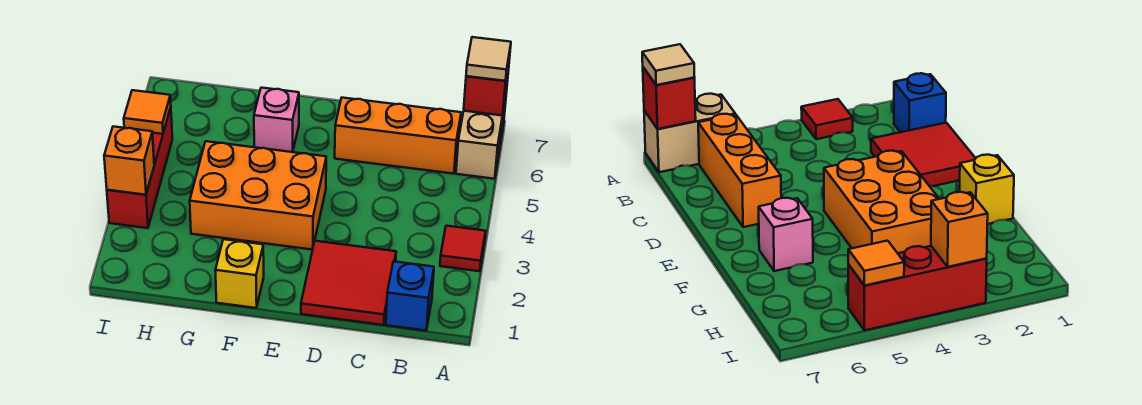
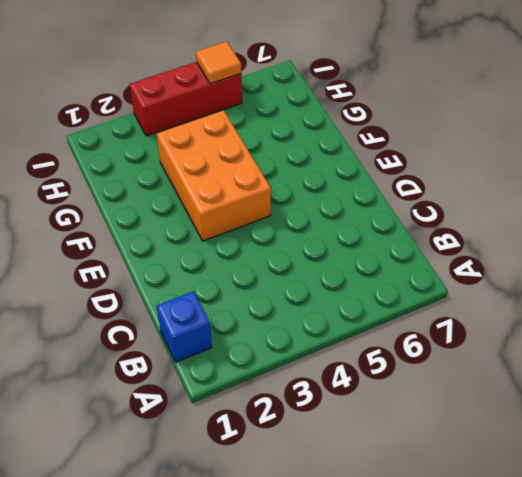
none -> red tile A3 level 1
none -> tan brick A6:A7 level 1
none -> orange brick B6:D6 level 1

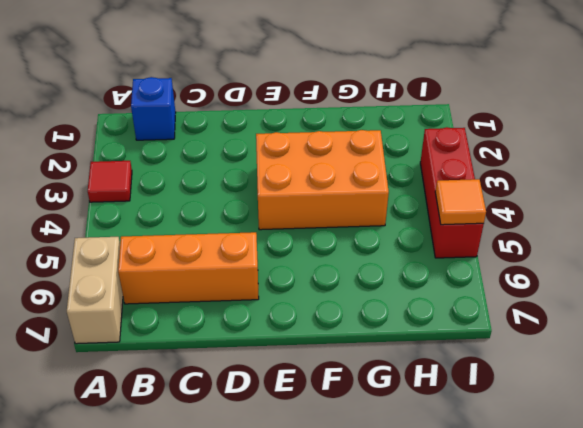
none -> red tile C1:D2 level 1
none -> yellow brick F1 level 1
none -> pink brick F6 level 1

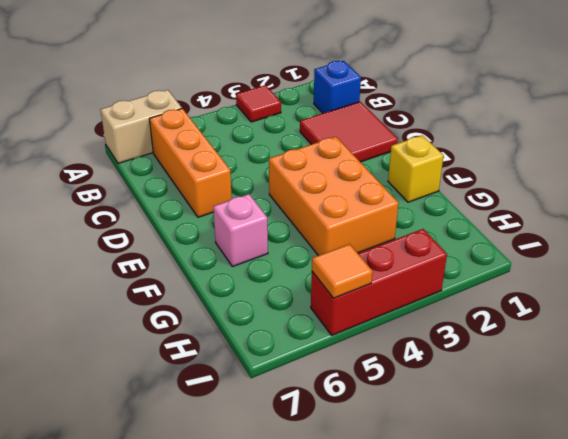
none -> red brick A7 level 2
none -> orange brick I3 level 2
none -> tan tile A7 level 3

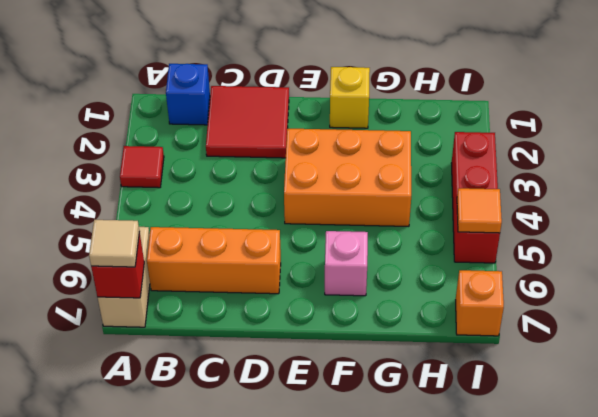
orange brick I7 level 1 -> orange brick I3 level 2

